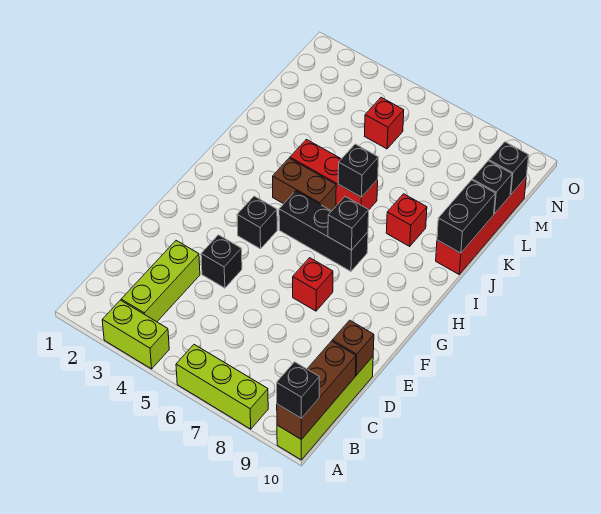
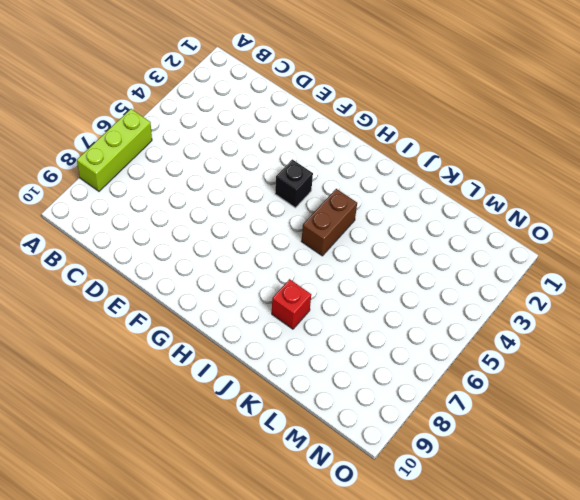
none -> lime brick A3:A4 level 1
none -> lime brick A10:D10 level 1
none -> lime brick B3:D3 level 1

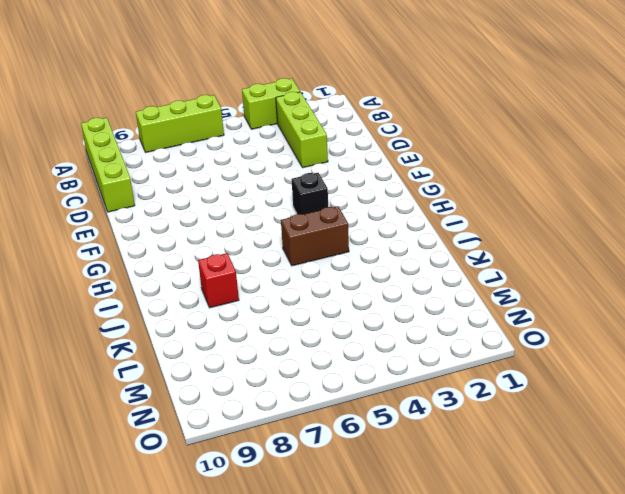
none -> black brick E4 level 1
none -> red brick F7 level 1
none -> black brick H5:H7 level 1

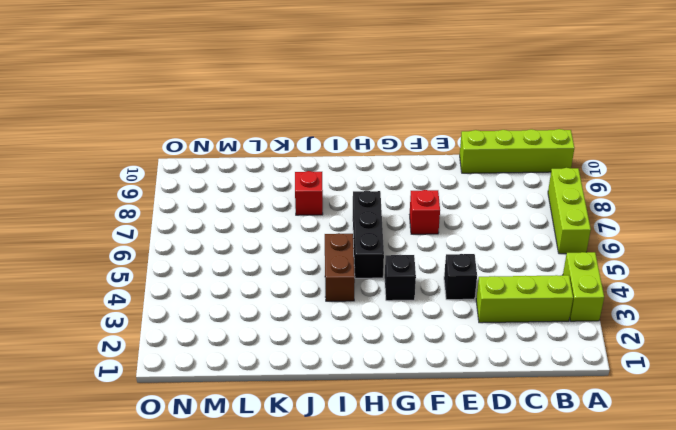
none -> red brick J4:J6 level 1
none -> red brick J10:M10 level 1
none -> red brick M5 level 1

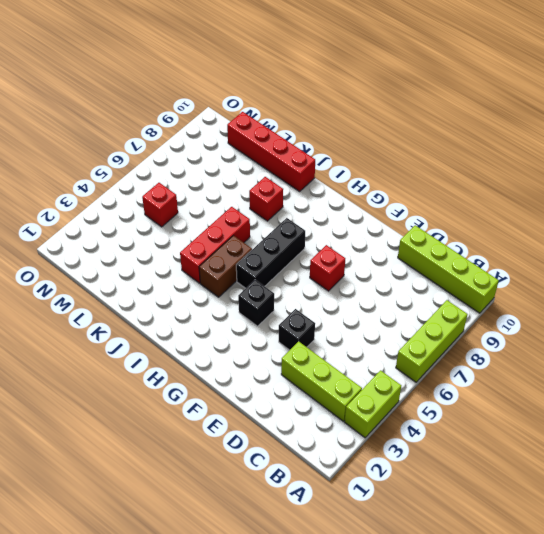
none -> brown brick A10:C10 level 2
none -> brown brick D10 level 2
none -> black brick H7 level 2

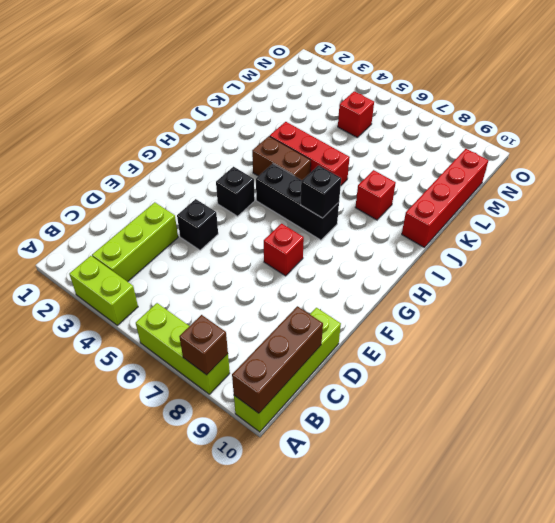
brown brick A8 level 2 -> brown brick D10 level 2
none -> black brick J6 level 2
none -> black brick J10:K10 level 2
none -> black brick L10 level 2

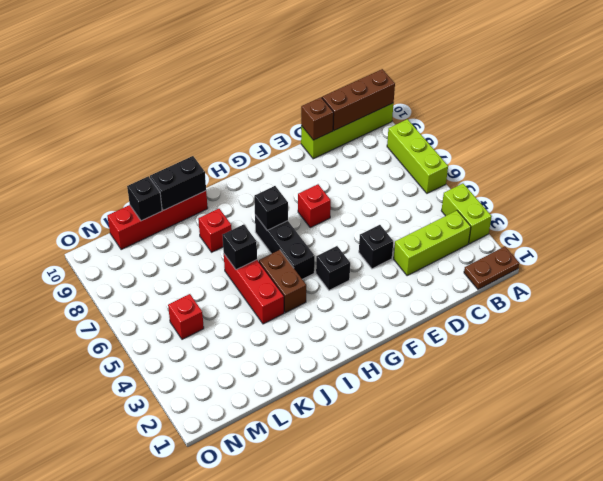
brown plate A1:B1 level 1 -> none
none -> black brick M10 level 2
none -> black brick A10 level 3

